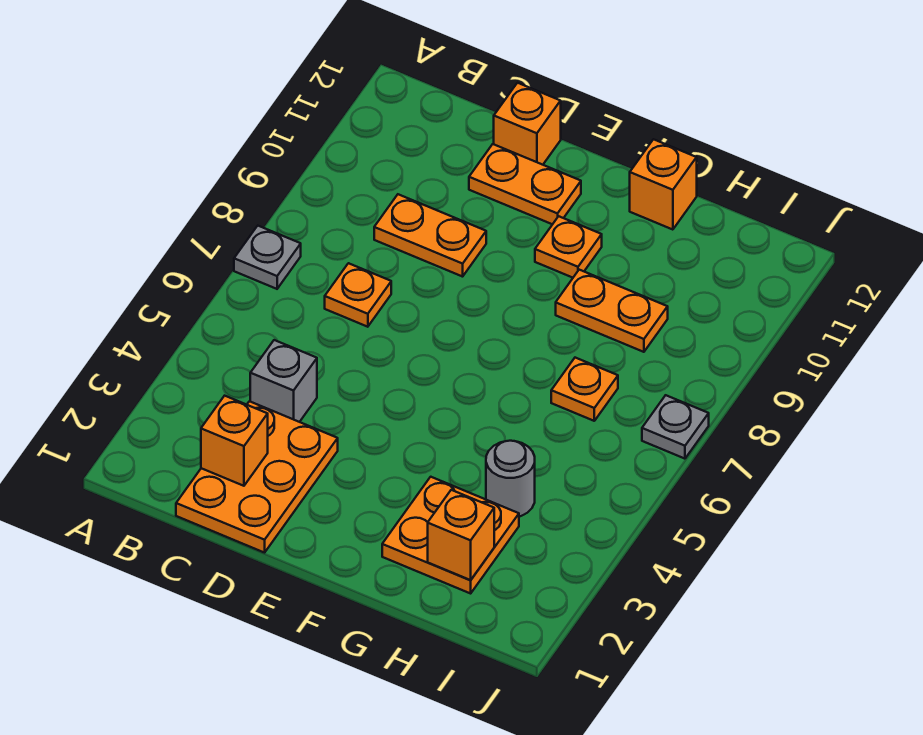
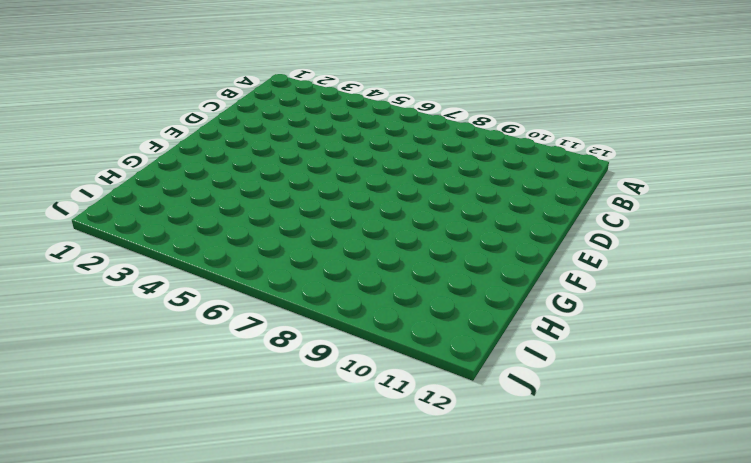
none -> grey plate A7 level 1
none -> orange plate C1:D3 level 1
none -> grey brick C4 level 1

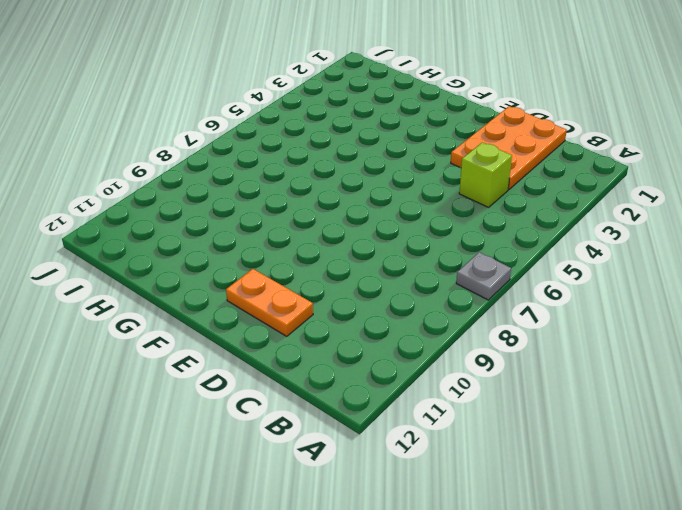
lime brick C4 level 1 -> grey brick C4 level 1
none -> orange plate C7 level 1
none -> orange plate C9:D9 level 1
none -> orange brick D12 level 1

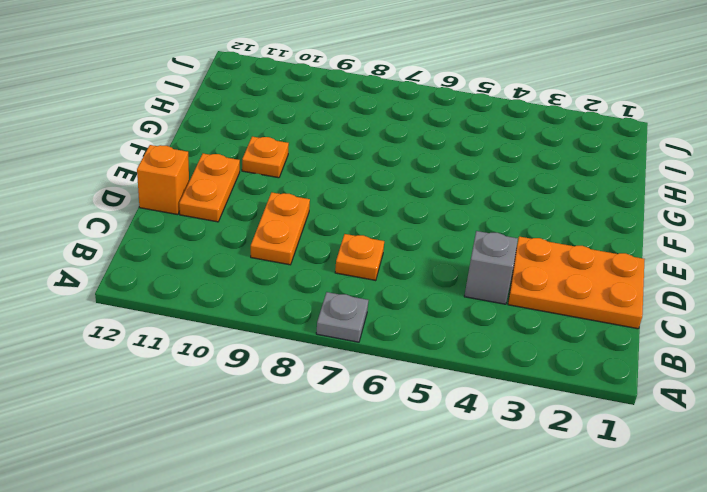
none -> orange plate G2:H3 level 1
none -> orange plate G9:H9 level 1
none -> orange brick G12 level 1

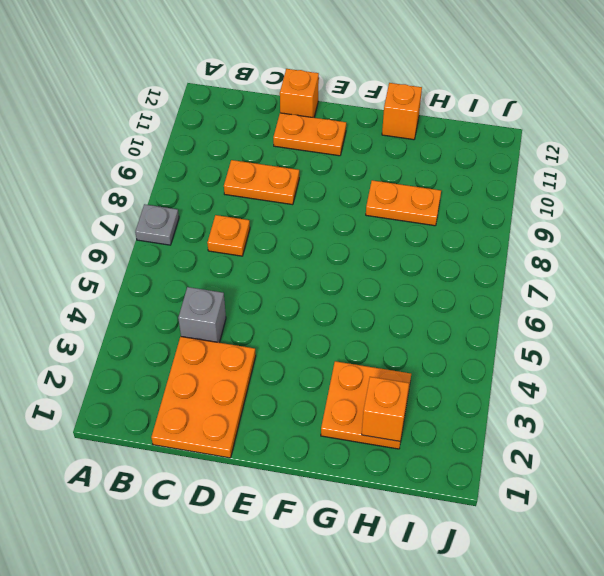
none -> orange plate F10 level 1
none -> grey round brick H4 level 1
none -> orange plate H7 level 1

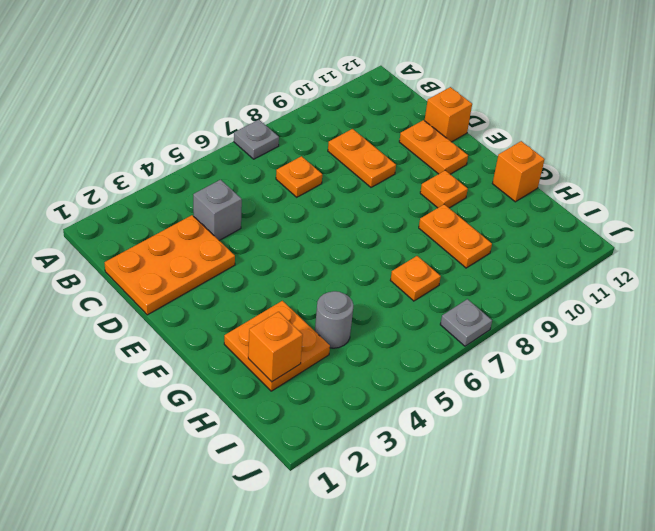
none -> orange brick C2 level 2

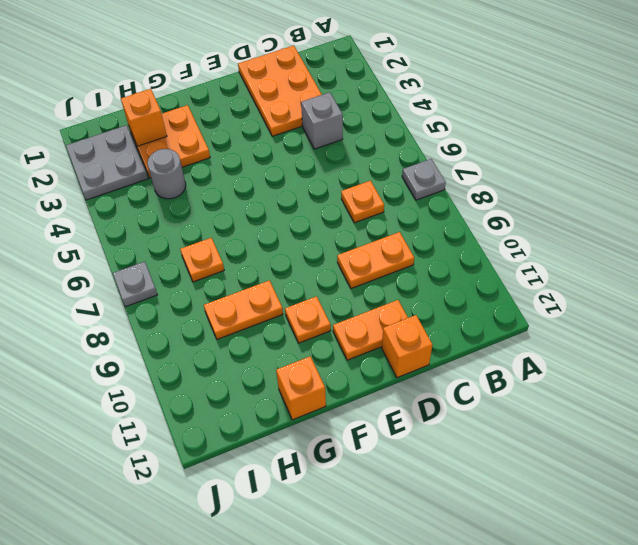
grey plate I2:J3 level 1 -> none
none -> orange brick C2 level 2

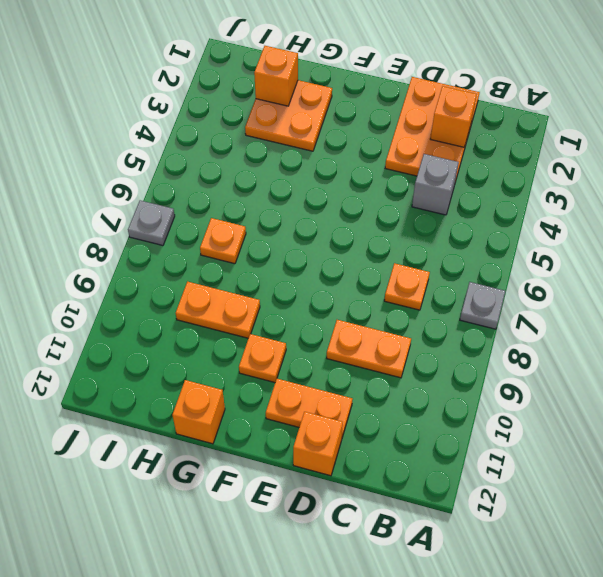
none -> grey round brick H4 level 1

